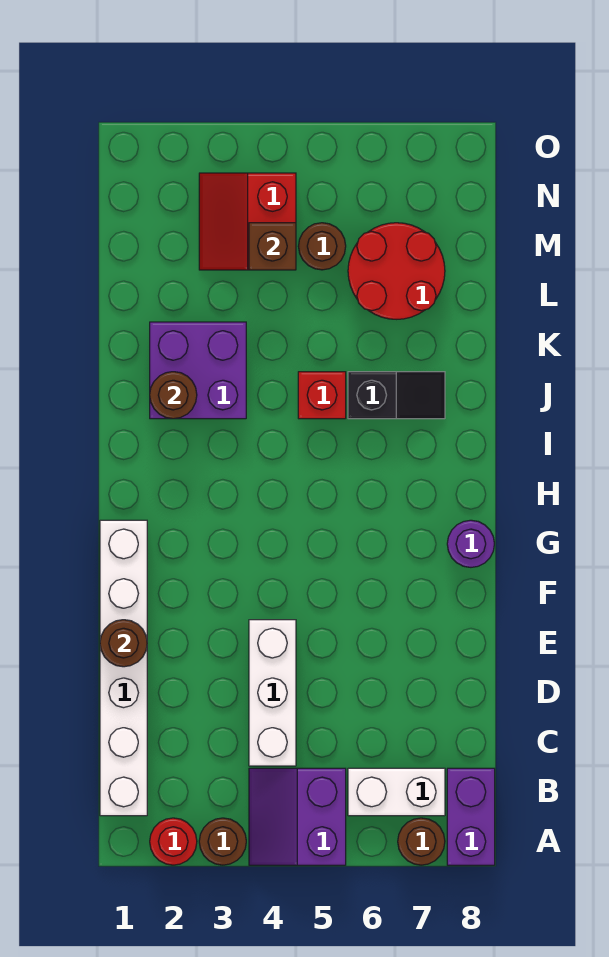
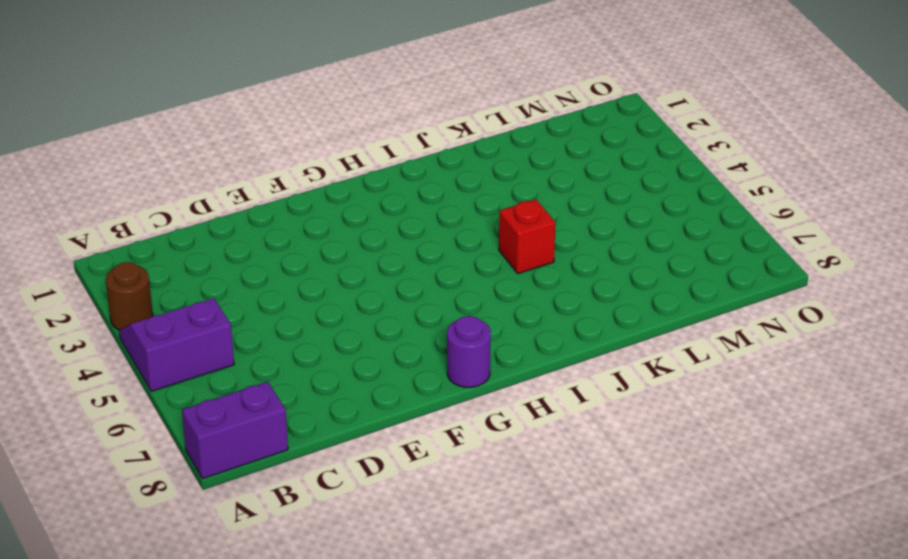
none -> red round brick A2 level 1
none -> brown round brick A7 level 1
none -> white brick B1:G1 level 1

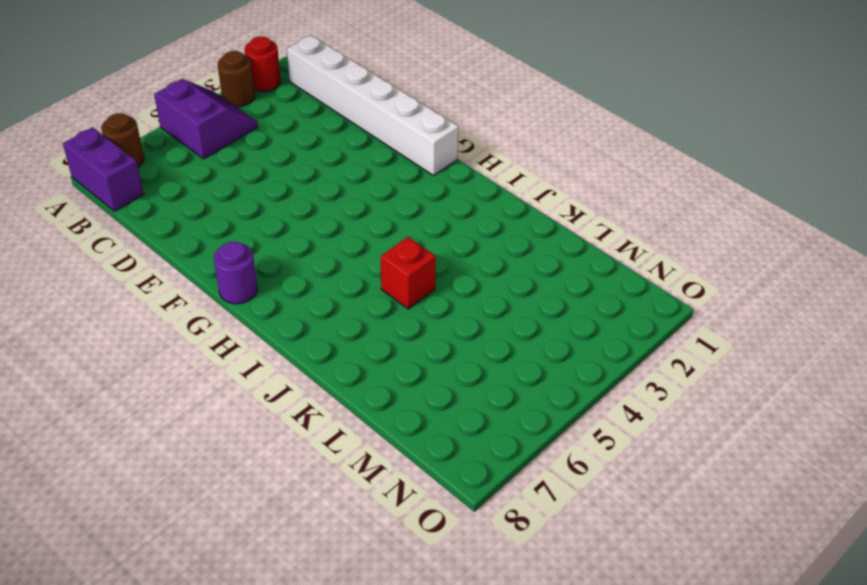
none -> white brick B6:B7 level 1
none -> white brick C4:E4 level 1
none -> purple brick J2:K3 level 1

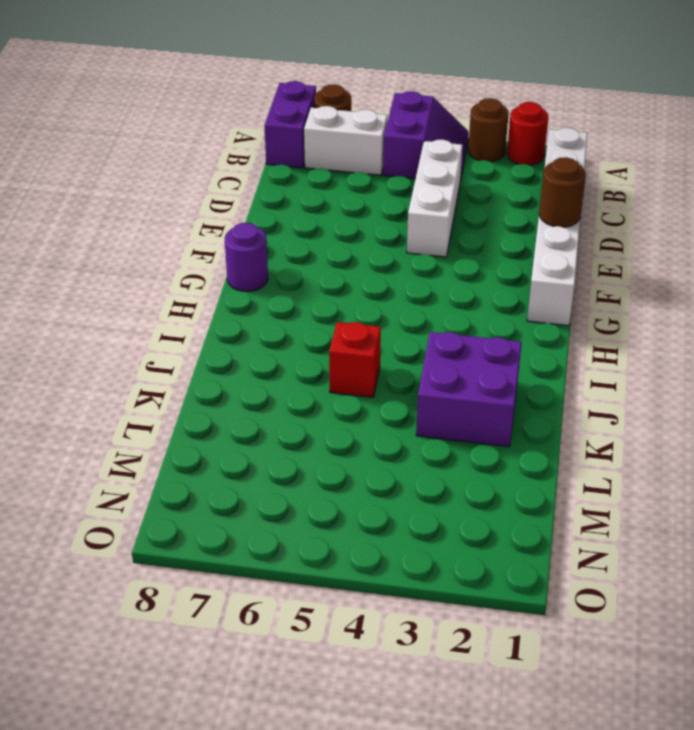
none -> black slope J6:J7 level 1 top 6
none -> red round brick L6:M7 level 1
none -> red slope M3:N4 level 1 top 4

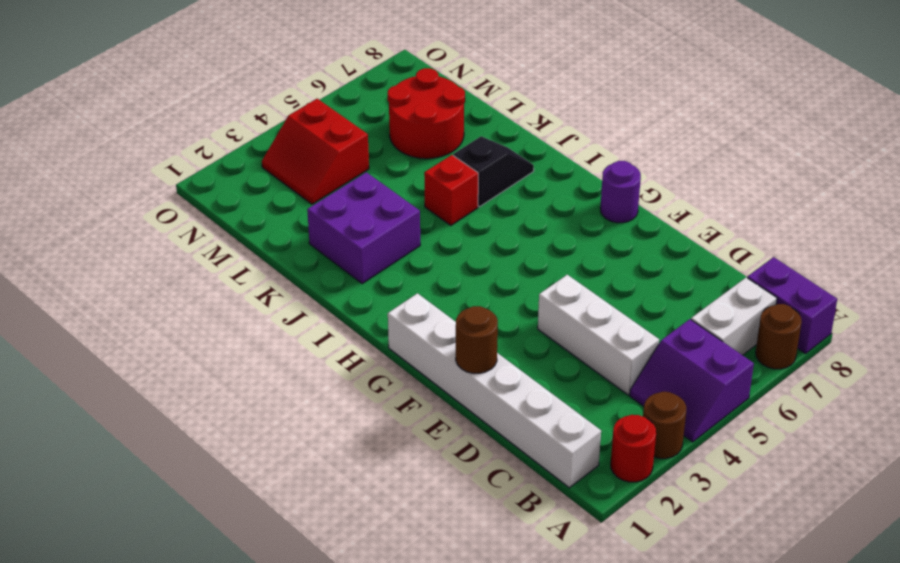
none -> brown round brick M5 level 1
none -> brown round brick J2 level 2
none -> brown brick M4 level 2

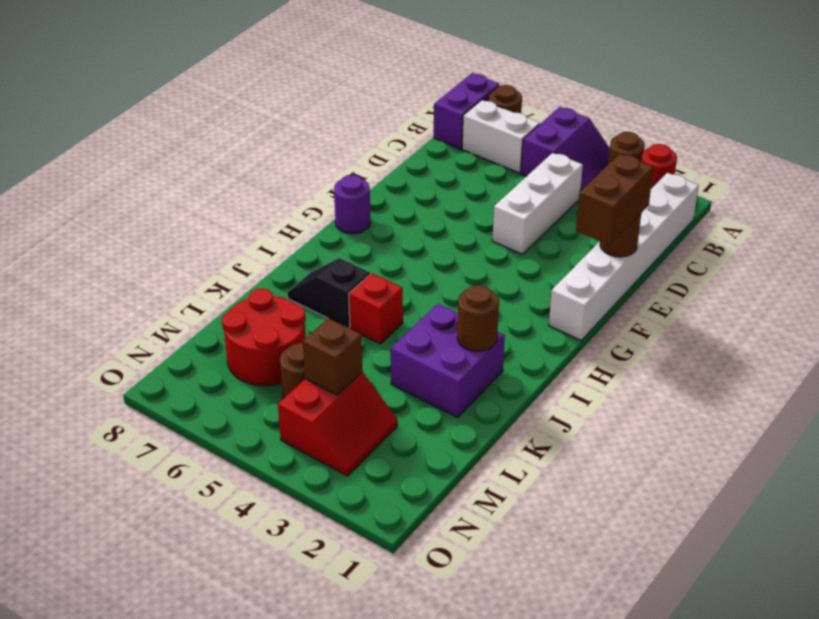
brown brick E1:F1 level 3 -> none

